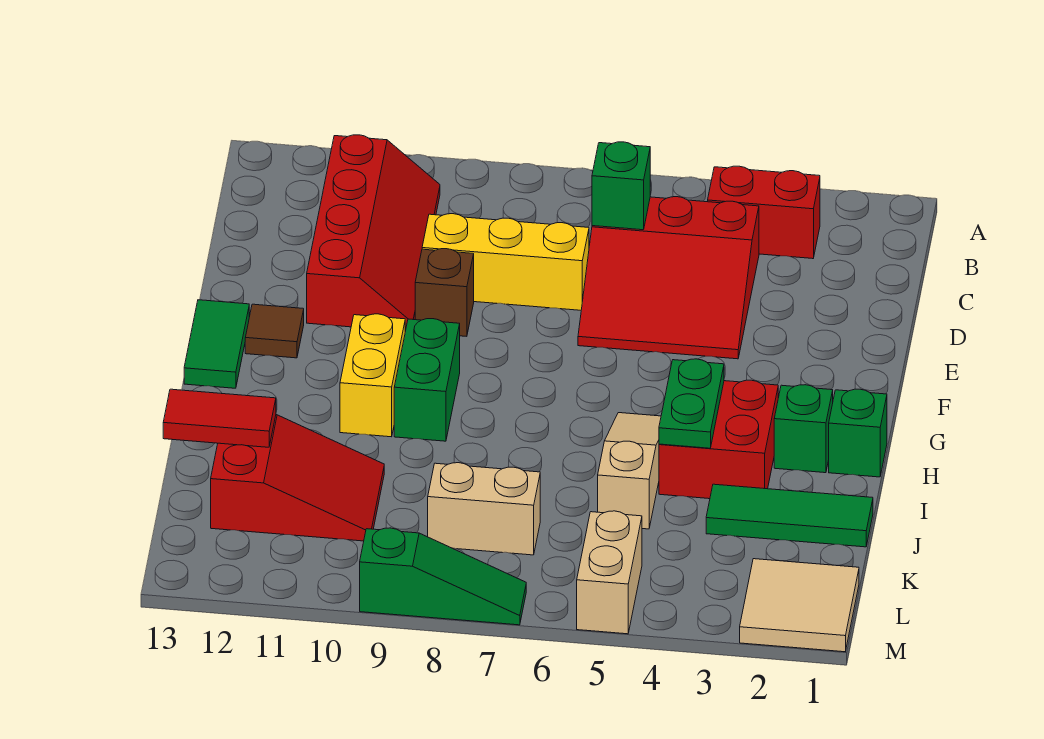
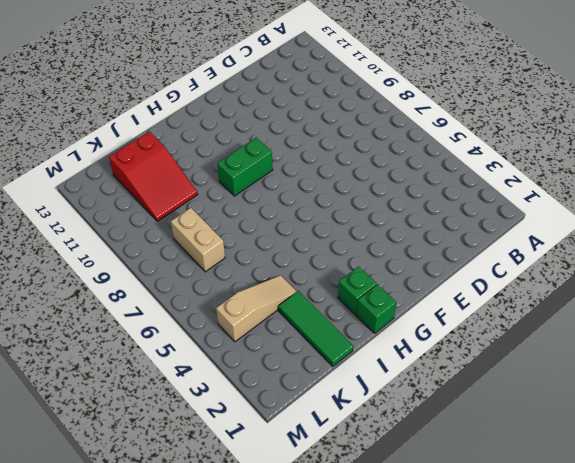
tan slope J4:L4 level 1 top L -> tan slope H5:J5 level 1 top J
none -> red brick B3:B4 level 1
none -> red slope B10:E11 level 1 top 11
none -> red slope C4:E6 level 1 top C

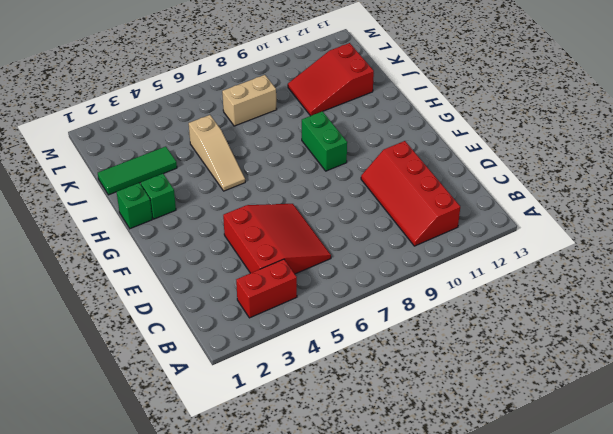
red slope C4:E6 level 1 top 4 -> red slope C4:E6 level 1 top C
none -> yellow brick D7:D9 level 1
none -> brown brick E9 level 1
none -> brown tile F12 level 1

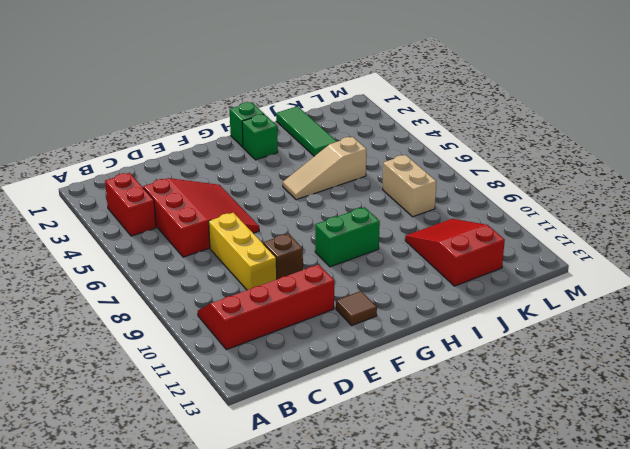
none -> green tile F13:G13 level 1
none -> yellow brick G10:H10 level 1
none -> red brick H3:I4 level 1

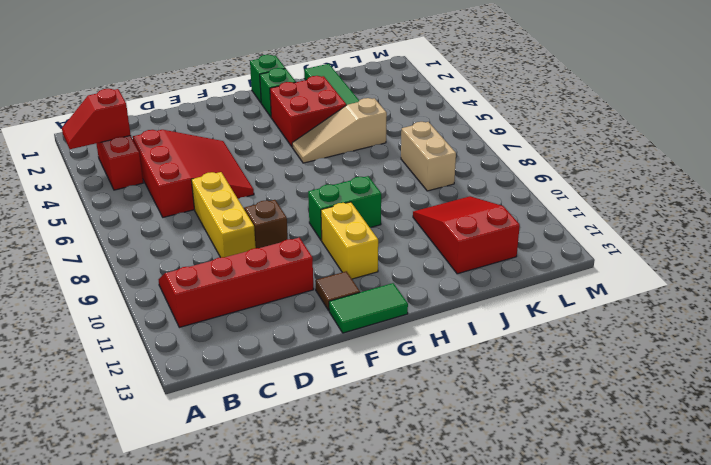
red slope A3:B3 level 2 top B -> none
yellow brick G10:G11 level 1 -> yellow brick G10:H10 level 1
none -> tan tile L1:M2 level 1
none -> tan brick L5:M5 level 1
none -> green slope M7:M9 level 1 top 9

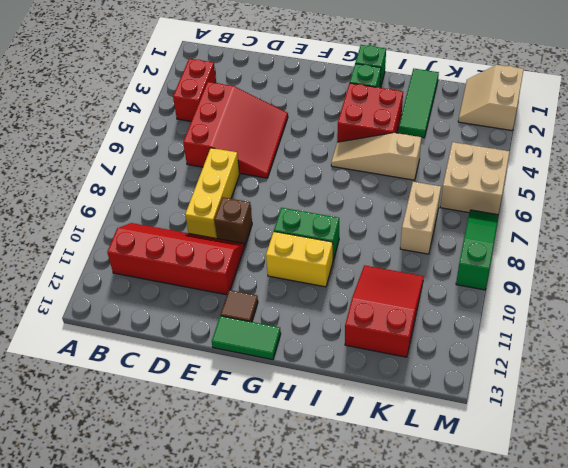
tan slope L1:M2 level 1 top M -> tan tile L1:M2 level 1
tan brick L5:M6 level 1 -> tan brick L5:M5 level 1
none -> green brick C6 level 2
none -> green plate H4:I4 level 2
none -> red tile J12:J13 level 2

